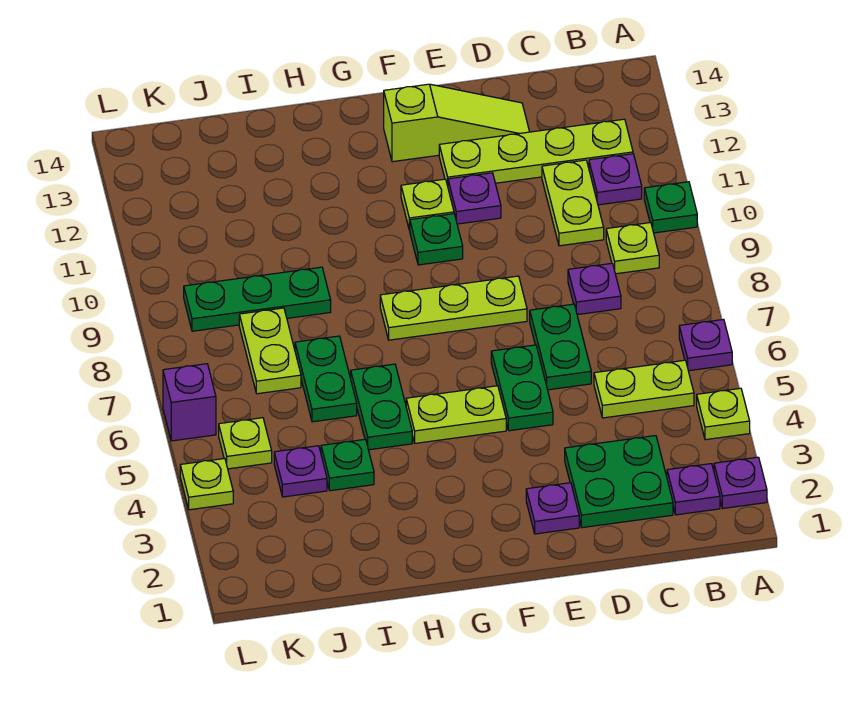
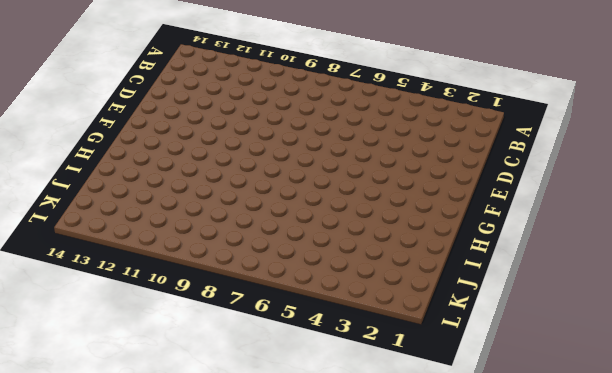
none -> purple plate A2 level 1
none -> lime plate A4 level 1
none -> purple plate A6 level 1
none -> green plate A10 level 1

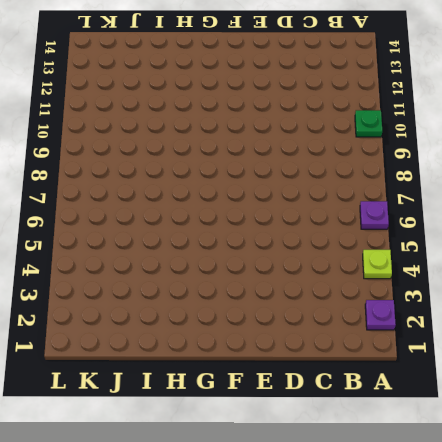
none -> purple plate B2 level 1
none -> lime plate B5:C5 level 1
none -> lime plate B9 level 1
none -> purple plate B11 level 1

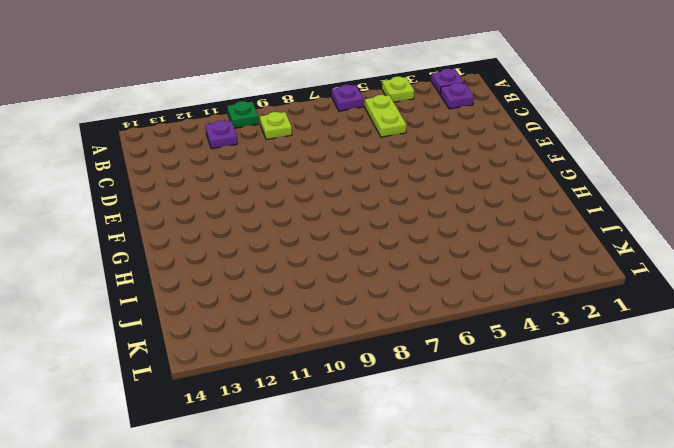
none -> lime plate B12:E12 level 1
none -> green plate C2:D3 level 1
none -> purple plate C8 level 1
none -> lime plate C10:C11 level 1

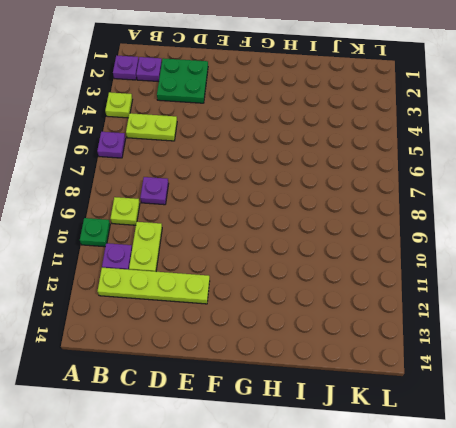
none -> green plate D6:D7 level 1
none -> lime slope D13:F13 level 1 top F
none -> purple plate E2 level 1
none -> green plate E5:E6 level 1

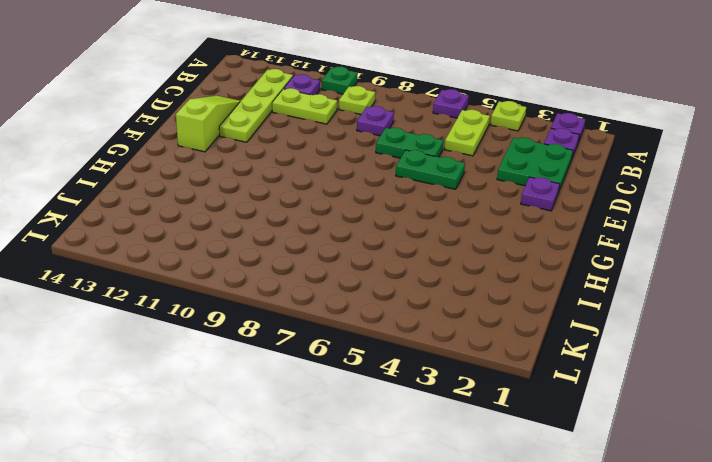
none -> lime plate E8:G8 level 1
none -> purple plate E11 level 1
none -> lime plate F5:G5 level 1
none -> green plate F10 level 1

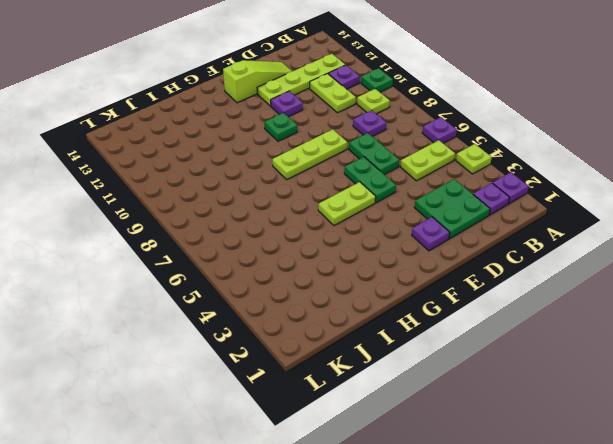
none -> lime plate F11 level 1
none -> green plate H5:H6 level 1
none -> green plate I4 level 1
none -> green plate I6:I7 level 1

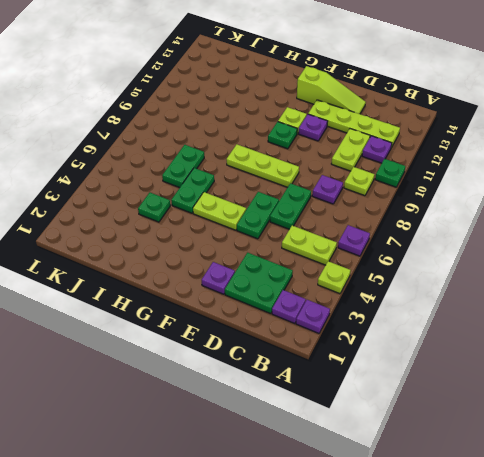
none -> green plate I9:K9 level 1
none -> purple plate J4 level 1
none -> lime plate J7:J8 level 1
none -> lime plate K5 level 1

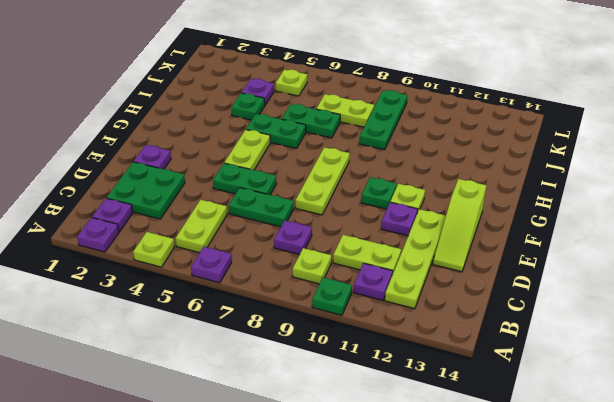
none -> lime plate L4 level 1
none -> purple brick L6 level 1

